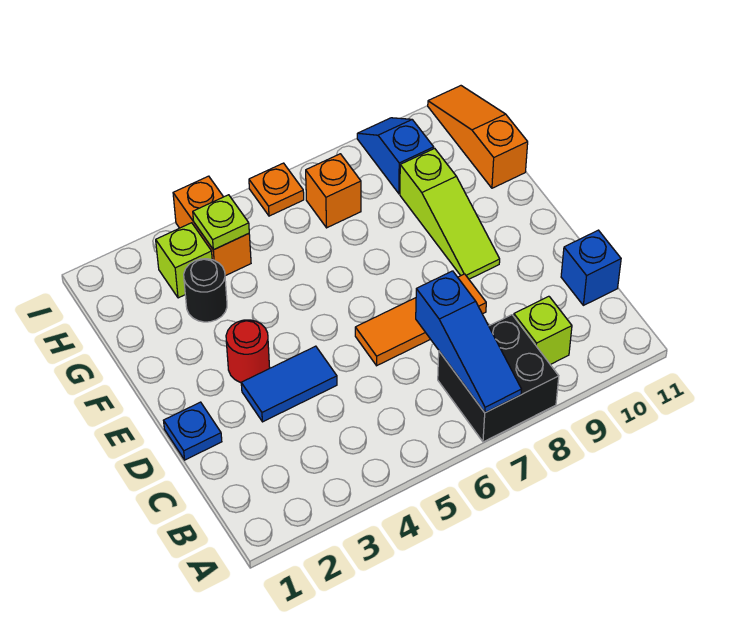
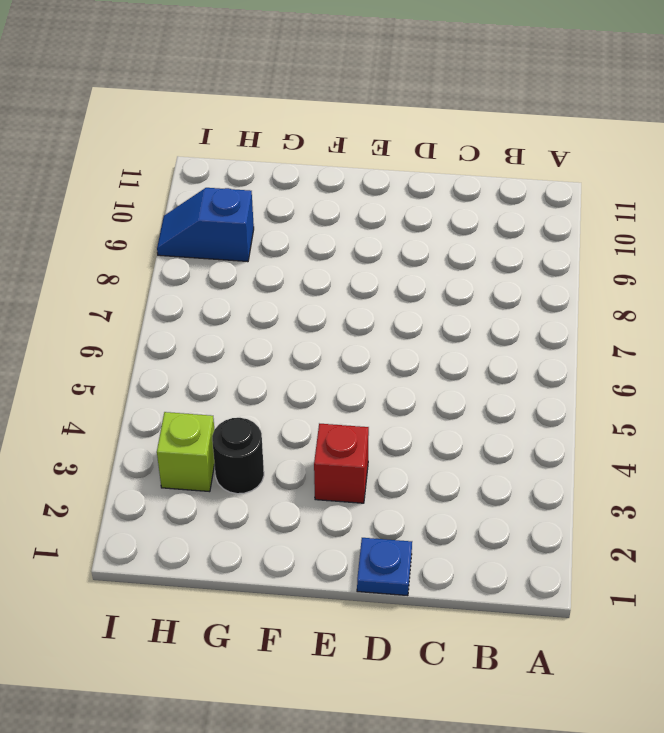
red brick E3 level 1 -> red round brick E3 level 1
none -> black brick A7:B8 level 1
none -> lime brick B9 level 1
none -> blue brick C11 level 1

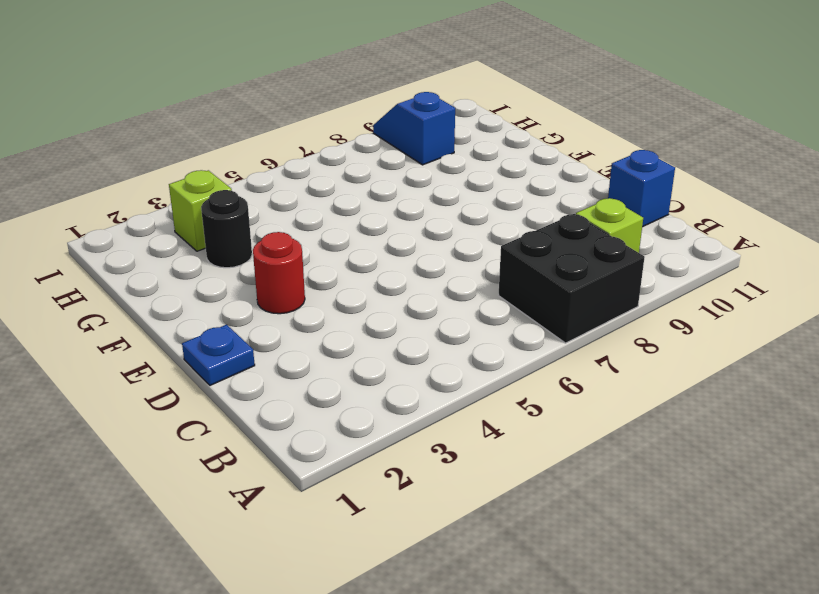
none -> blue tile D3:D4 level 1
none -> orange tile D6:D8 level 1
none -> lime slope E9:G9 level 1 top G

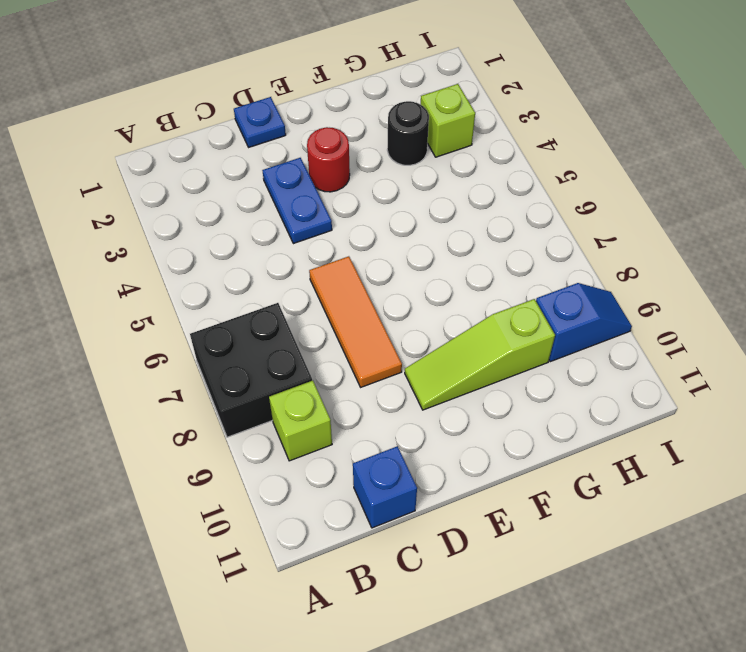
blue plate D3:D4 level 1 -> blue tile D3:D4 level 1
none -> orange slope G11:I11 level 1 top G
none -> orange brick H4:I4 level 1
none -> orange brick H7 level 1

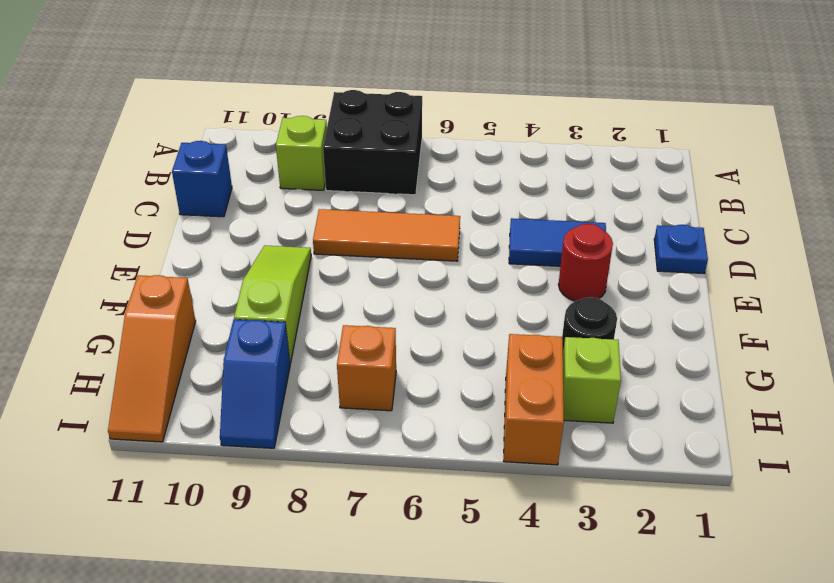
none -> orange plate I6 level 1
none -> blue slope A7:C7 level 2 top C
none -> lime plate H4 level 2

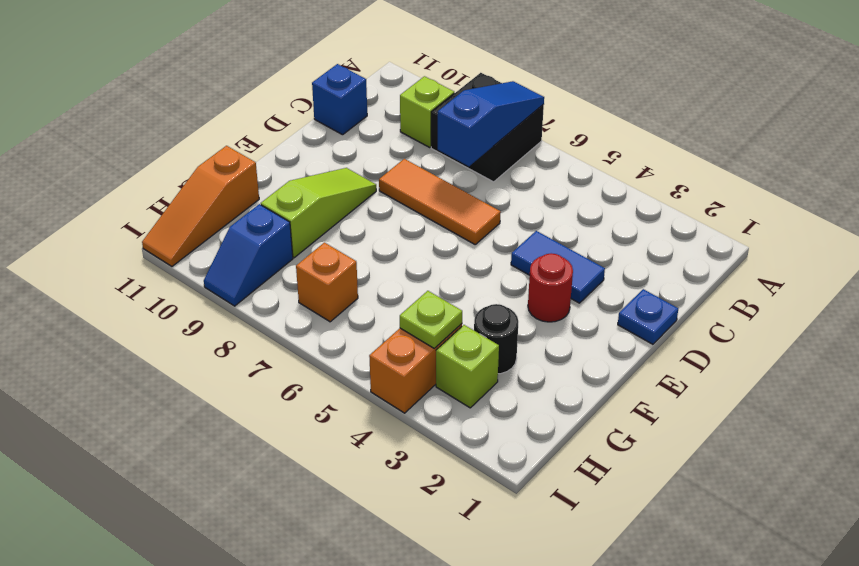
none -> orange plate I6 level 1

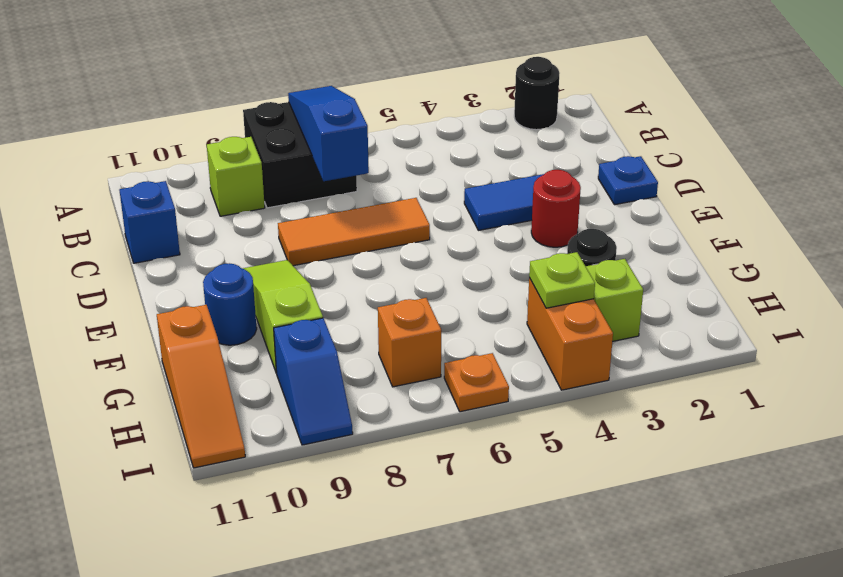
black round brick A2 level 1 -> none
blue round brick F10 level 1 -> none

